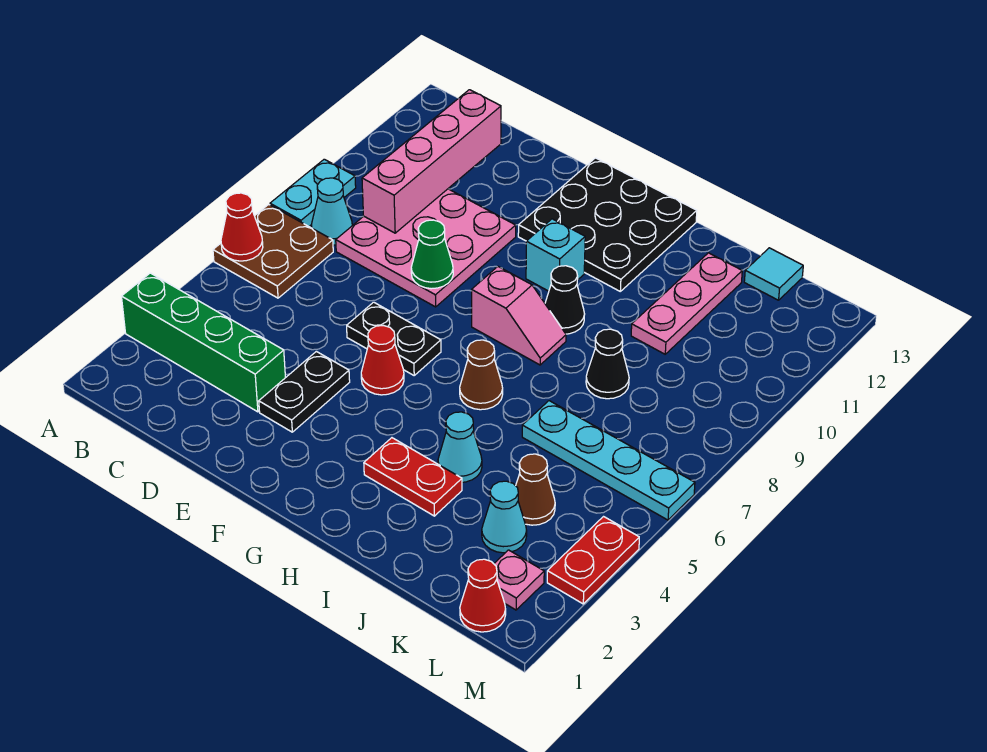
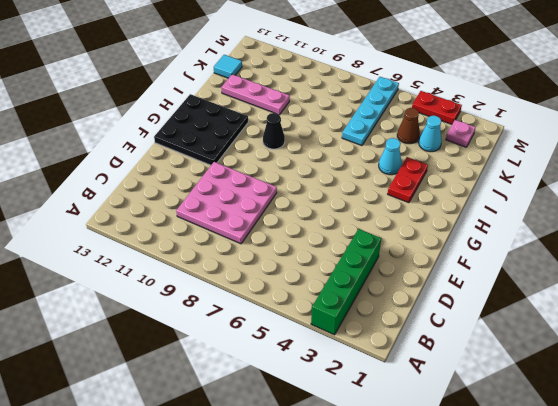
none -> brown plate A6:B7 level 1
none -> cyan plate A8:A9 level 1
none -> cyan cone B8 level 1

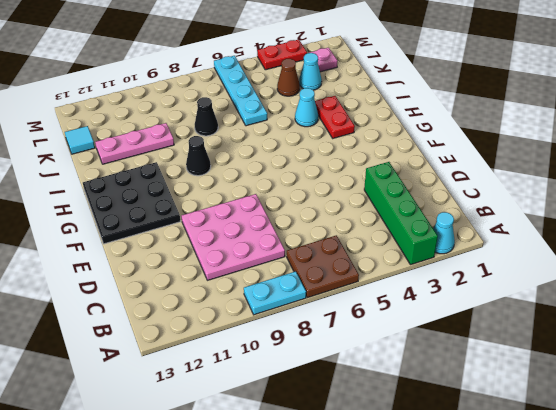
cyan cone A2 level 1 -> cyan cone B8 level 1
none -> black plate E3:E4 level 1
none -> black plate E6:F6 level 1
none -> red cone F5 level 1

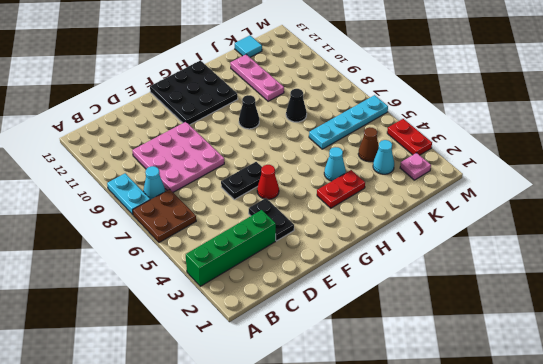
none -> pink slope G8:H8 level 1 top G
none -> cyan brick G10 level 1
none -> brown cone H6 level 1

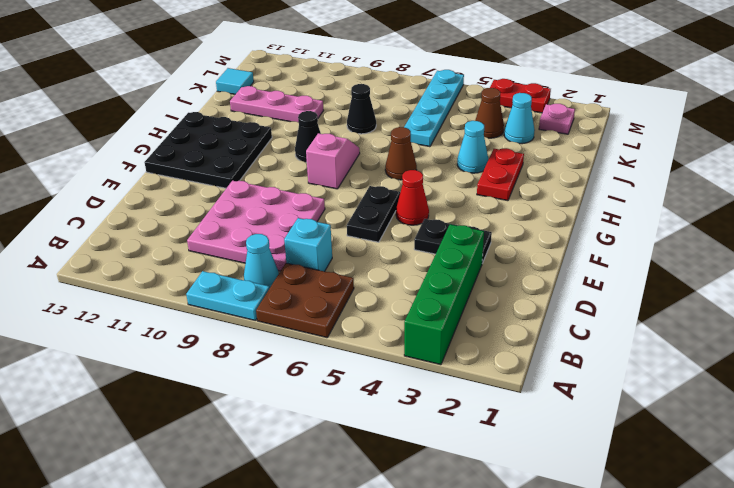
cyan brick C7 level 1 -> cyan brick G10 level 1
none -> red cone L1 level 1
none -> red cone A6 level 2
none -> pink brick C9:C12 level 2

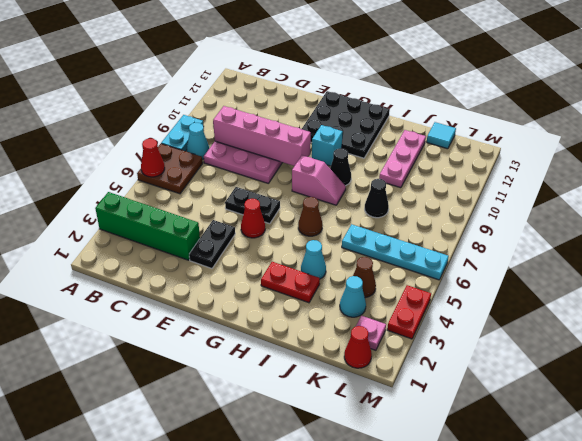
pink brick C9:F9 level 2 -> pink brick C9:C12 level 2
none -> green cone E8 level 2

